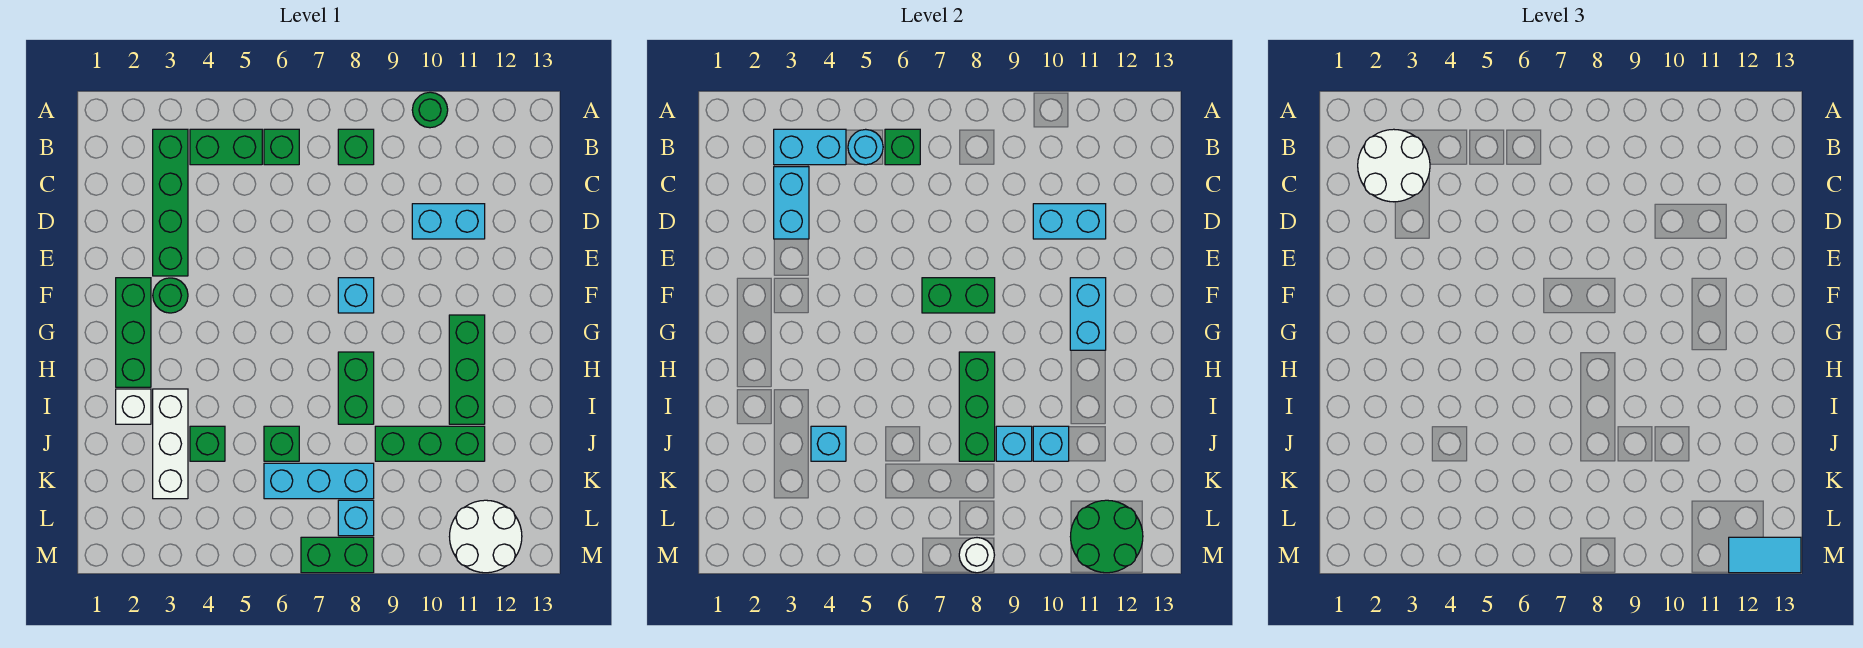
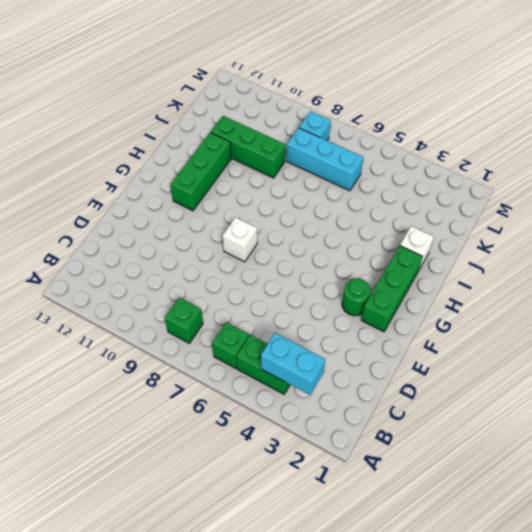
white brick F8 level 1 -> cyan brick F8 level 1
none -> green round brick A10 level 1
none -> green brick B3:E3 level 1
none -> cyan brick D10:D11 level 1
none -> green brick H8:I8 level 1

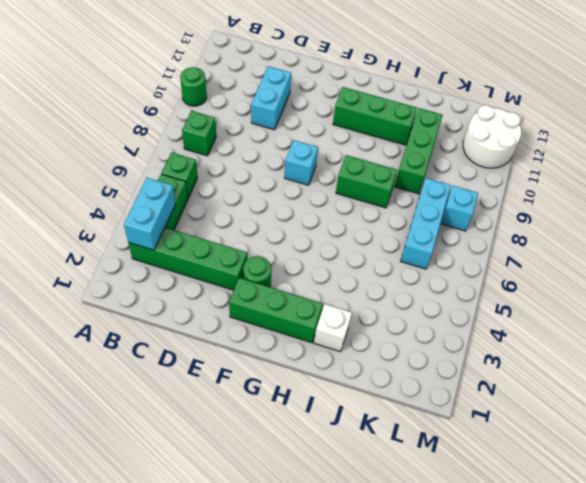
none -> white brick I3:K3 level 1
none -> green brick J4 level 1
none -> green brick J6 level 1
none -> green brick M7:M8 level 1

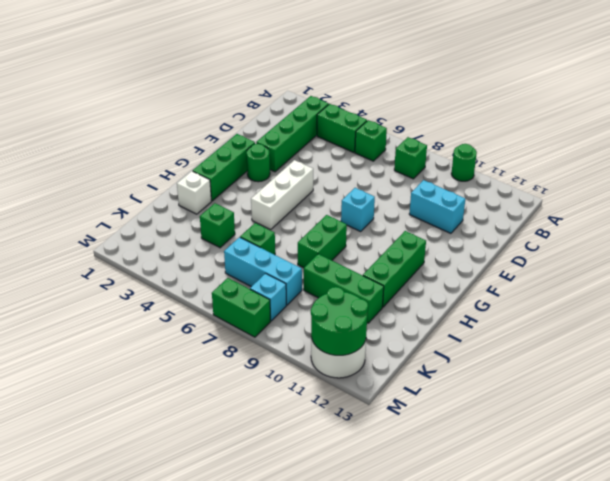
white brick F5:H5 level 1 -> white brick I3:K3 level 1
none -> cyan brick B3:B4 level 2
none -> cyan round brick B5 level 2
none -> green brick B6 level 2
none -> cyan brick C3:D3 level 2

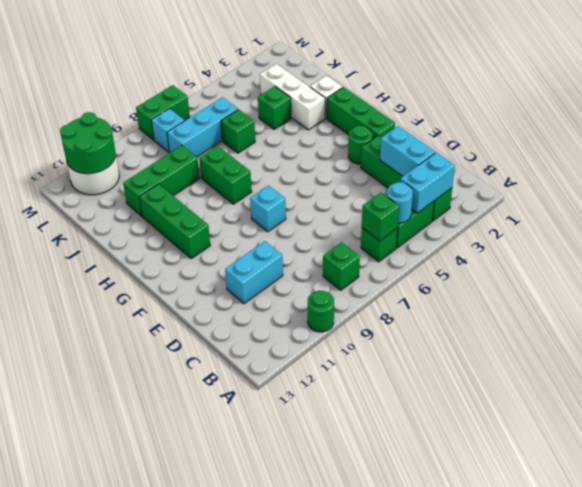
none -> cyan brick D10:D11 level 2
none -> green brick F7:F8 level 2
none -> cyan brick F11:G11 level 2
none -> green brick H8:J8 level 2

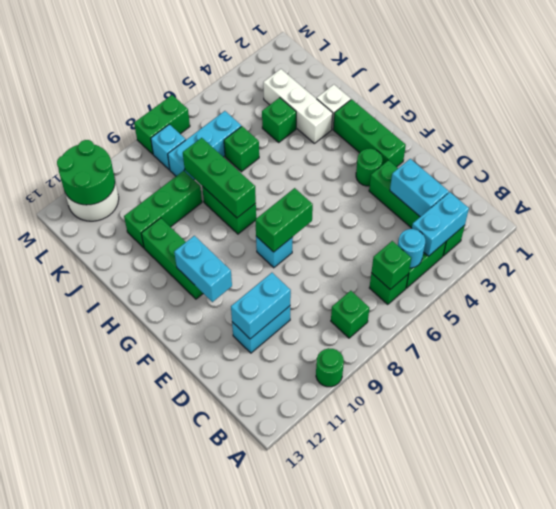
none -> cyan brick J4 level 2
none -> cyan brick J9 level 2
none -> cyan brick J10 level 2
none -> white round brick M8 level 2

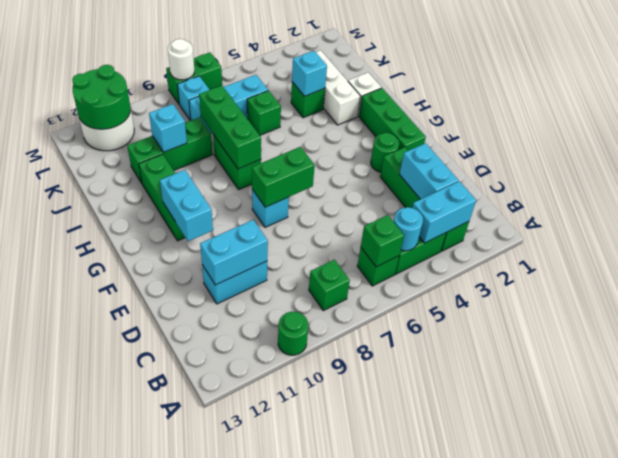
none -> cyan brick J9 level 2
none -> white round brick B2:C3 level 3
none -> cyan tile M12:M13 level 3

